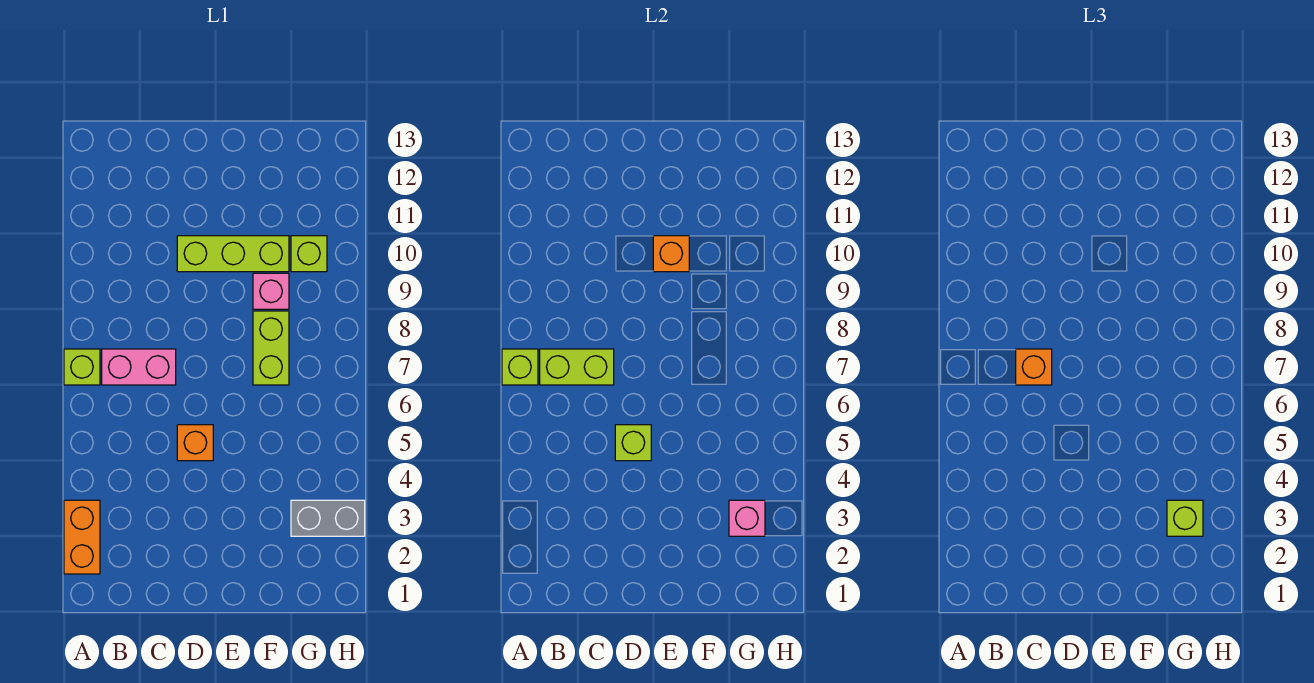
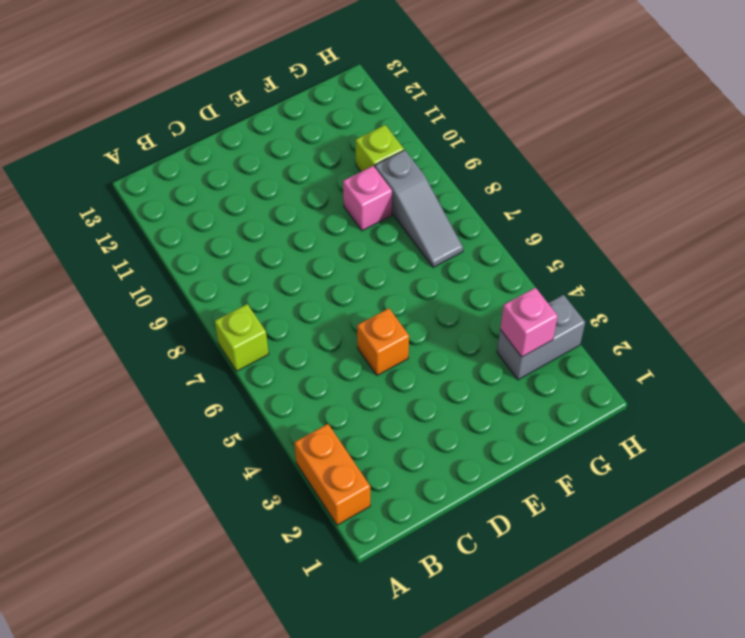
grey slope G7:G9 level 1 top 9 -> none
none -> pink brick B7:C7 level 1
none -> lime brick D10:F10 level 1
none -> lime brick F7:F8 level 1

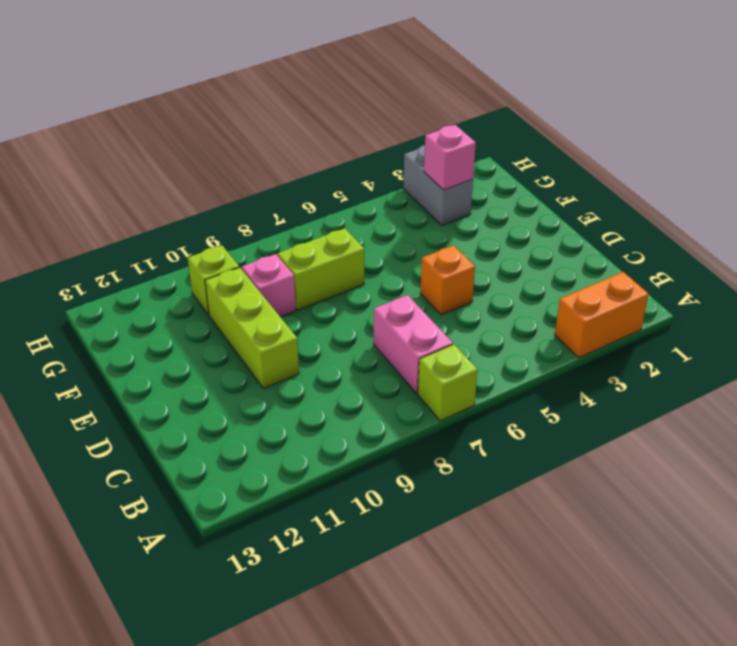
none -> lime brick A7 level 2
none -> lime brick B7:C7 level 2
none -> lime brick D5 level 2

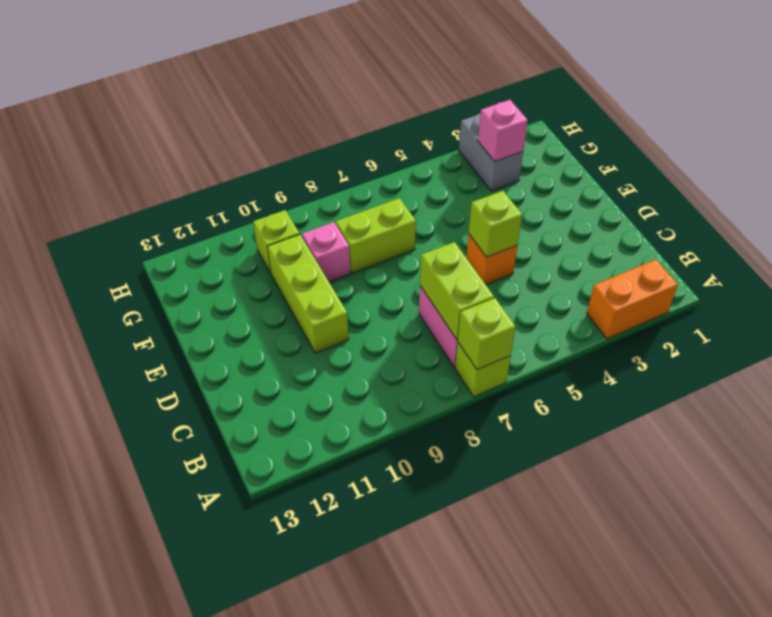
none -> orange brick E10 level 2
none -> orange brick C7 level 3
none -> lime brick G3 level 3

